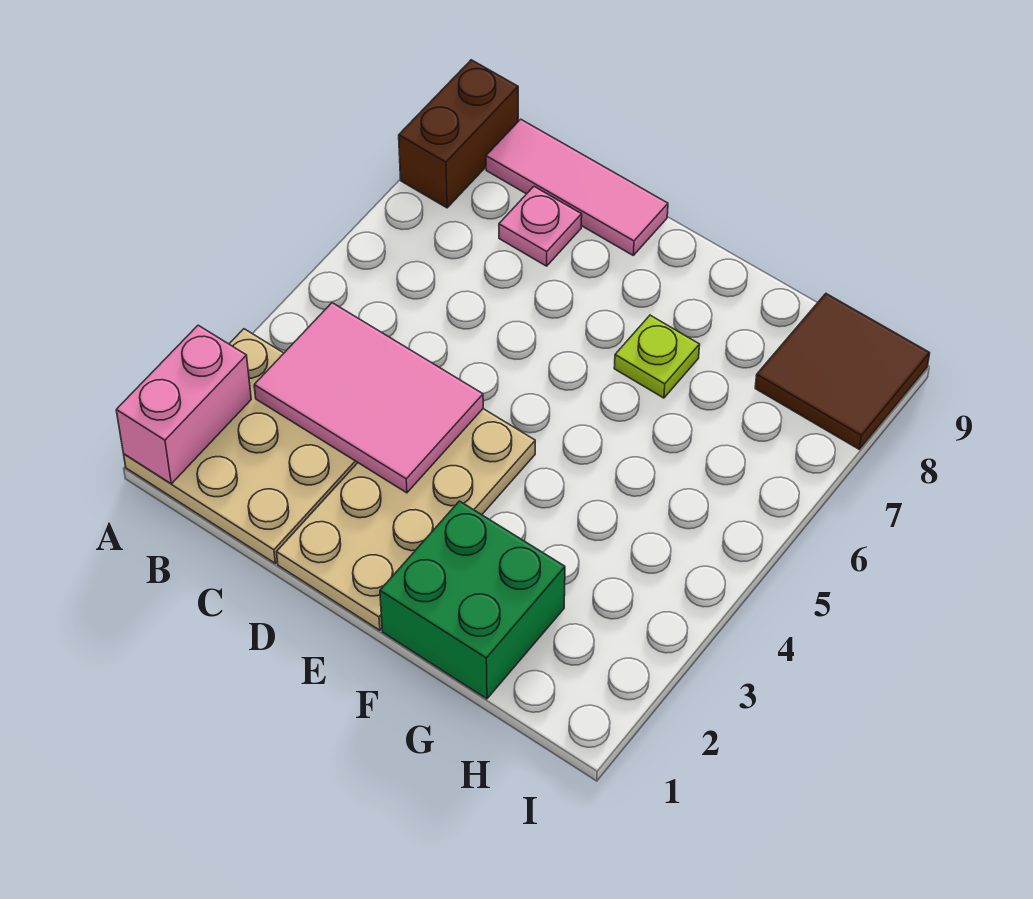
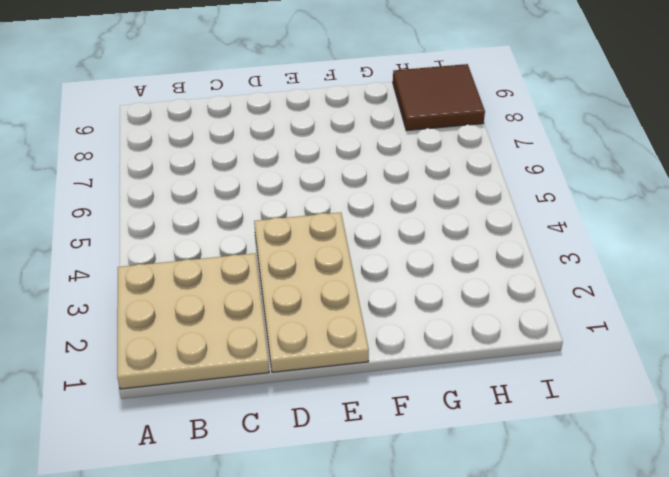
none -> brown brick A8:A9 level 1
none -> pink tile B9:D9 level 1

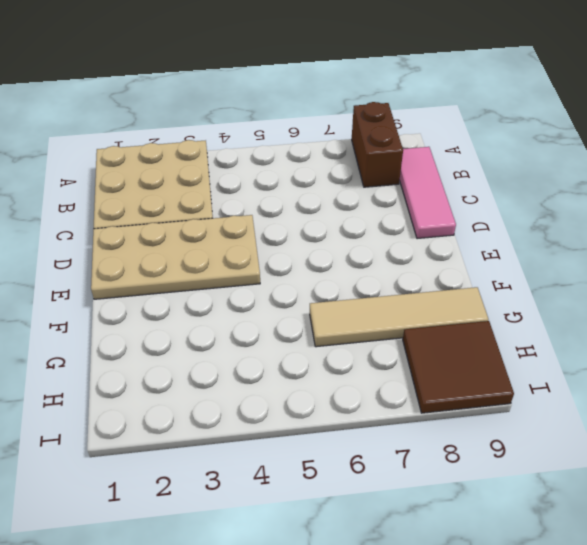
brown brick A8:B8 level 1 -> brown brick A8:A9 level 1
tan tile G6:G9 level 1 -> none
none -> pink plate C8 level 1
none -> green brick F1:G2 level 1

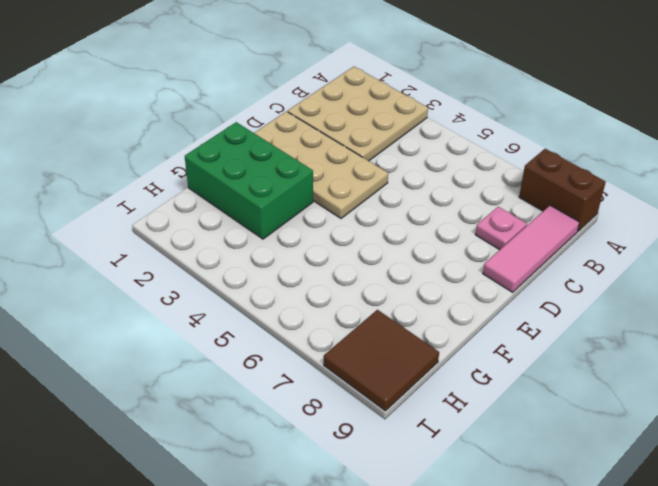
green brick F1:G3 level 1 -> green brick F1:G2 level 1
none -> lime plate F7 level 1
none -> pink brick A1:A2 level 2

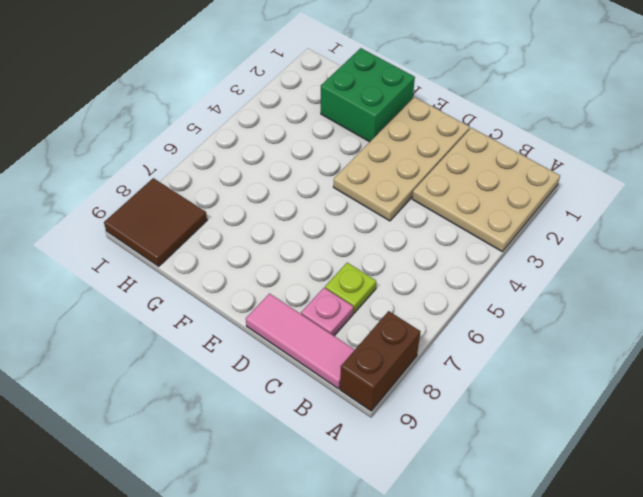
lime plate C7 level 1 -> lime plate F7 level 1
none -> pink brick A1:A2 level 2
none -> pink tile B3:D4 level 2

